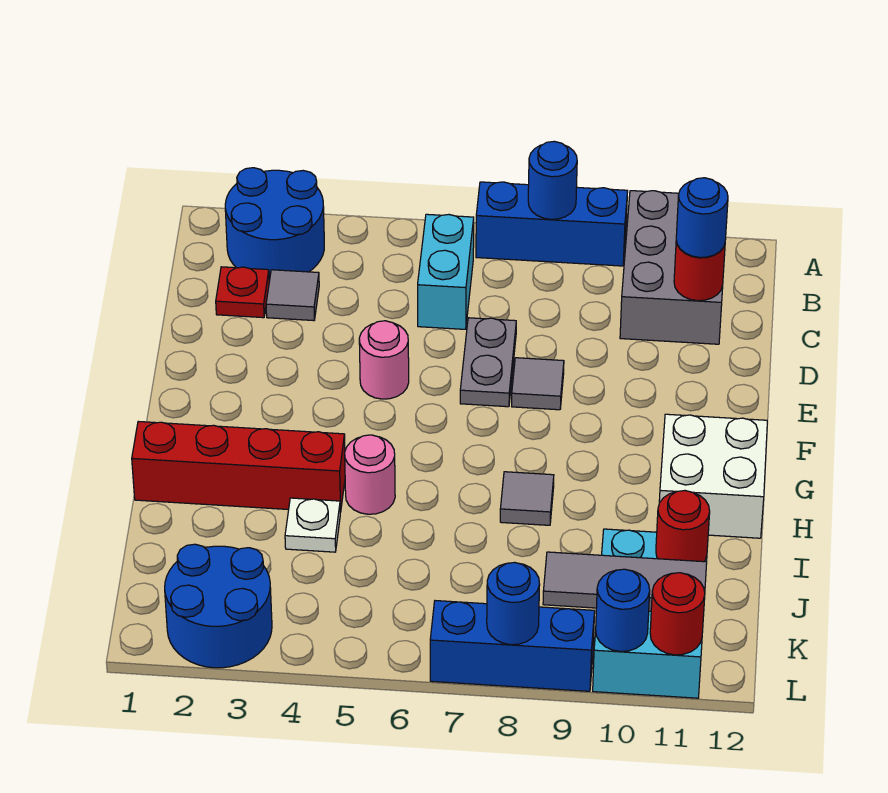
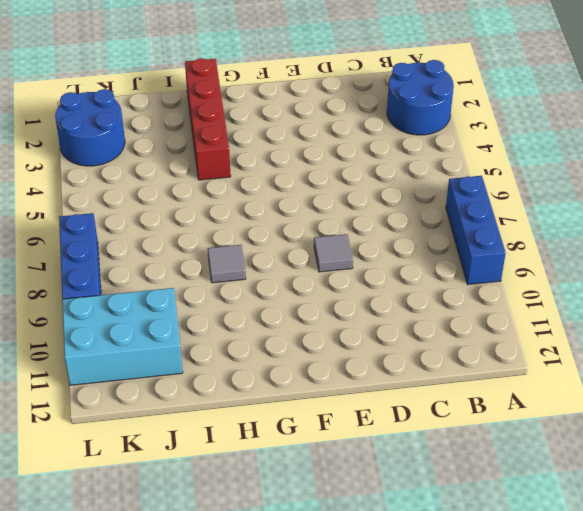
none -> grey brick A10:C11 level 1
none -> cyan brick B6:C6 level 1
none -> red plate C2 level 1

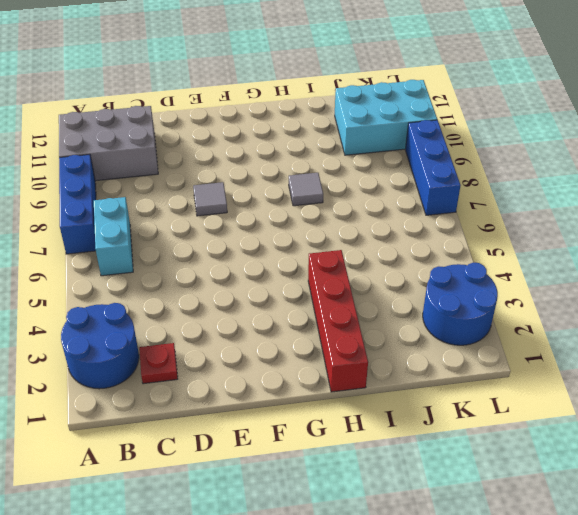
cyan brick B6:B7 level 1 -> cyan brick B6:C6 level 1
none -> grey tile C3 level 1
none -> grey plate D7:E7 level 1
none -> pink round brick E5 level 1

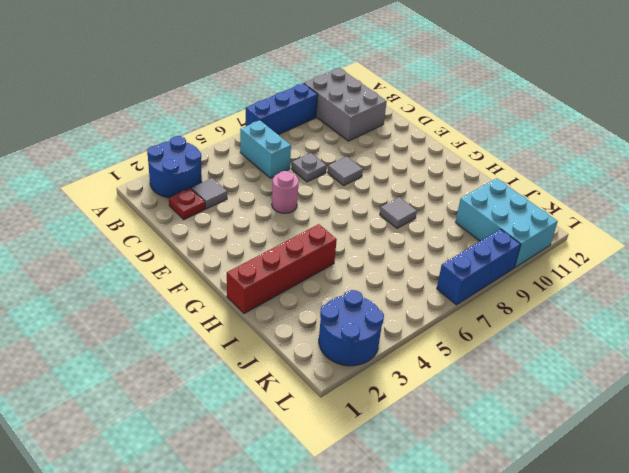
grey plate D7 level 1 -> grey plate D7:E7 level 1
none -> white brick G11:H12 level 1
none -> pink round brick H5 level 1
none -> white plate I4 level 1

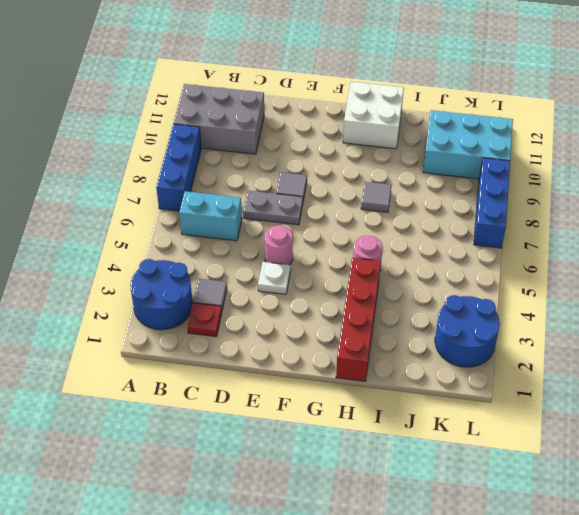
white plate E4 level 1 -> white plate I4 level 1
none -> blue round brick A8 level 2
none -> red round brick C11 level 2
none -> red round brick J11 level 2

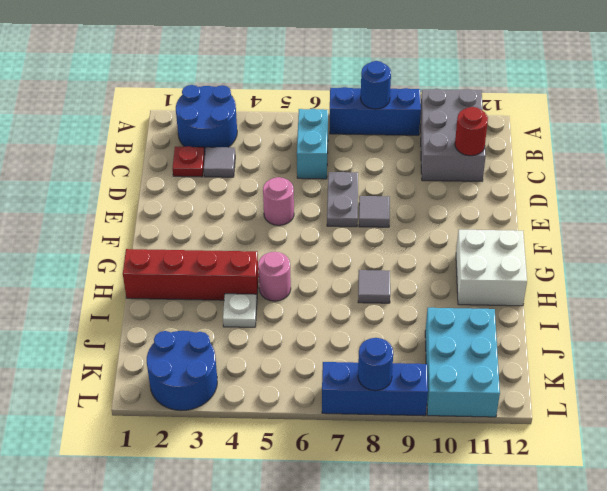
none -> red round brick J11 level 2
none -> grey tile K9:K11 level 2
none -> blue round brick L10 level 2

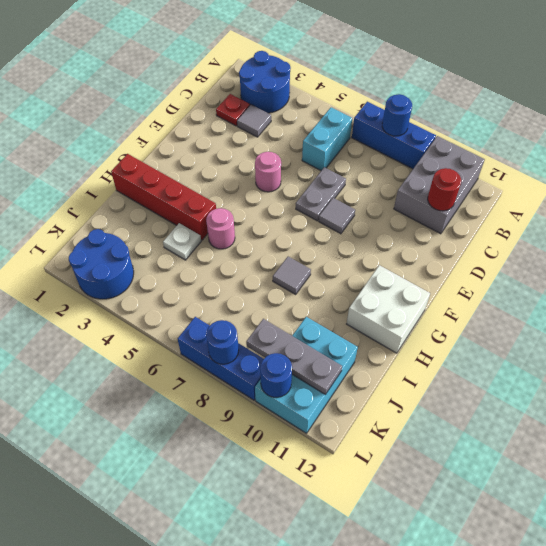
grey plate K9:K11 level 2 -> grey tile K9:K11 level 2
none -> red round brick J11 level 2
none -> red round brick L11 level 2
none -> blue round brick C11 level 3

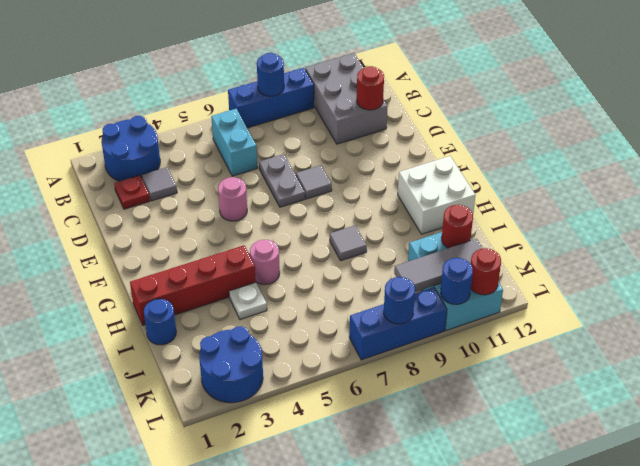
blue round brick I1 level 1 -> blue round brick C11 level 3

